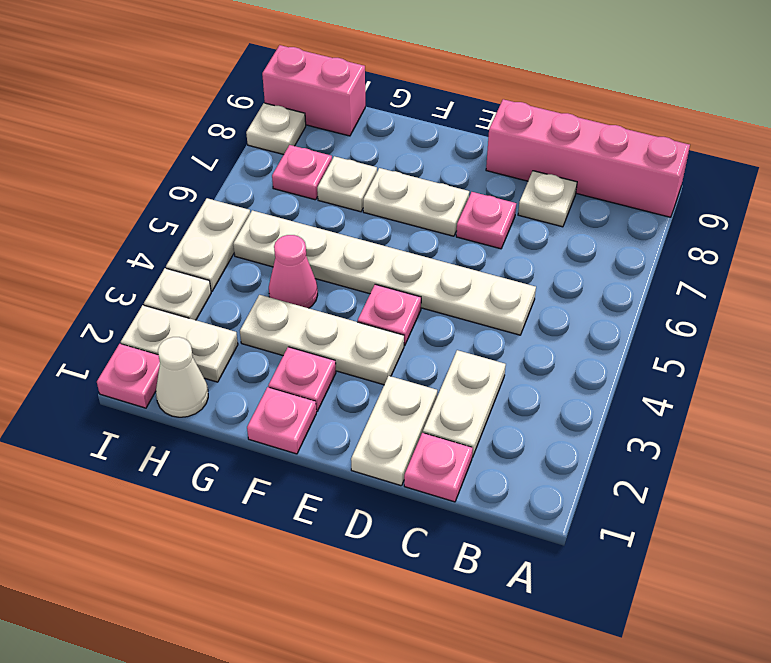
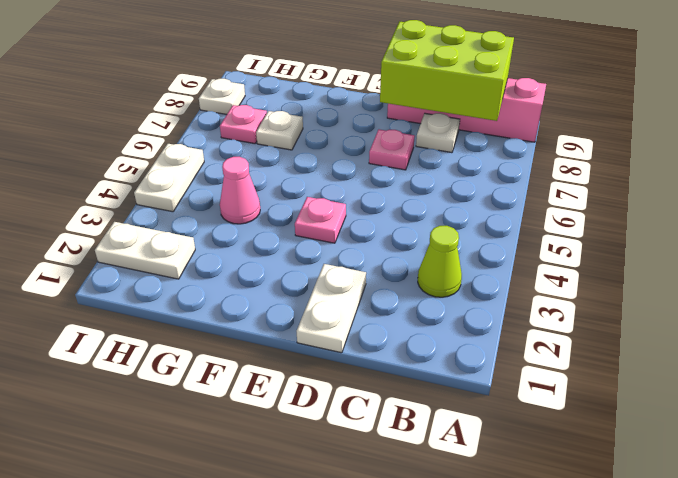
lime cone B3 level 1 -> none
lime brick B8:D9 level 2 -> none
none -> pink plate C1 level 1
none -> white plate C2:C3 level 1
none -> white plate C5:H5 level 1

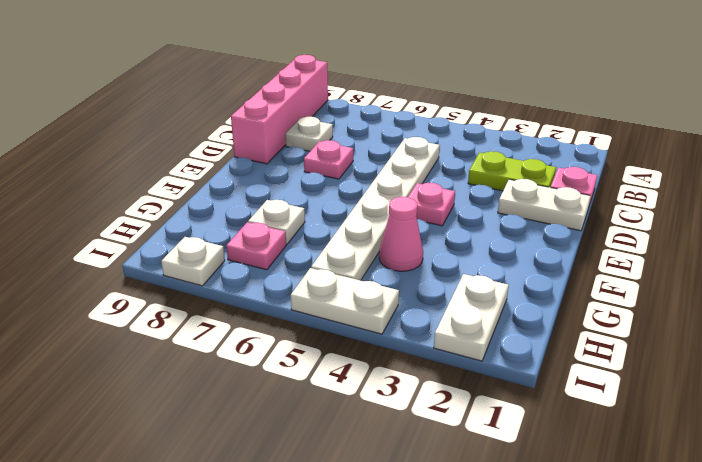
lime plate C2:C3 level 1 -> white plate C2:C3 level 1
none -> white plate E3:G3 level 1
none -> white plate E7:F7 level 1
none -> pink plate F1 level 1

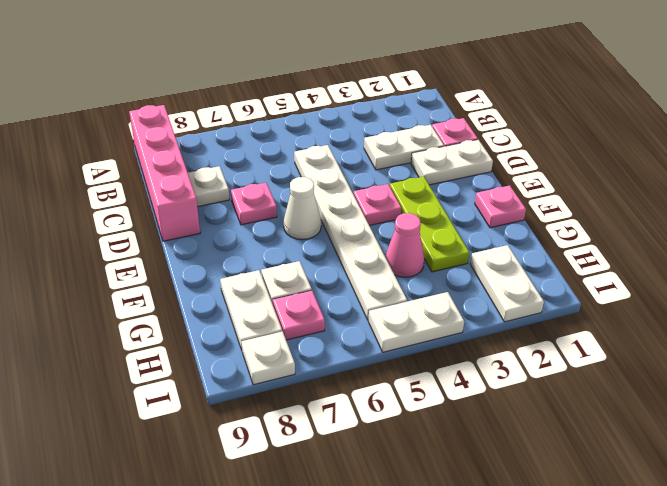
lime plate E3:G3 level 1 -> white plate E3:G3 level 1
white cone E6 level 1 -> white cone H1 level 1
white plate G8:H8 level 1 -> white plate E7:F7 level 1
none -> pink plate F2 level 1
none -> pink brick H9:I9 level 1
none -> pink plate I1 level 1

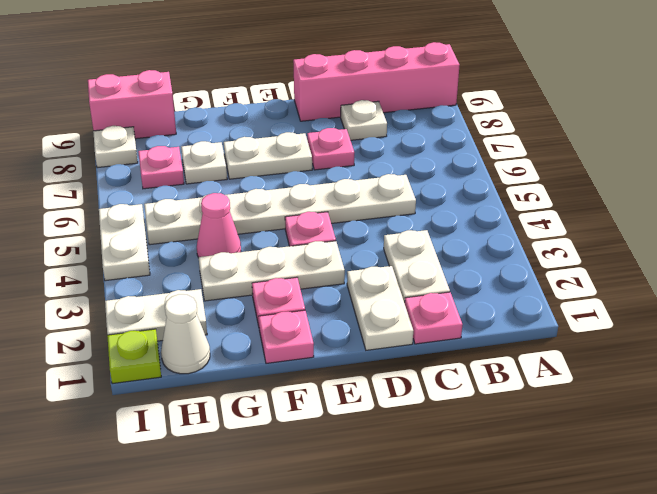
lime plate I1 level 1 -> pink plate I1 level 1
none -> white plate I3 level 1

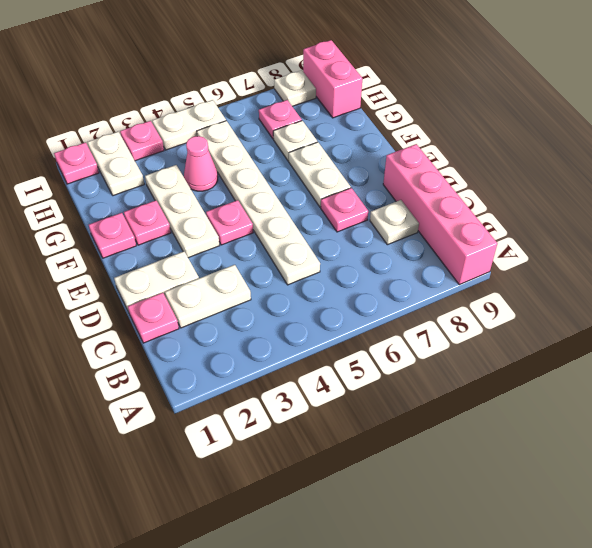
pink plate I3 level 1 -> white plate I3 level 1
none -> white cone H1 level 1

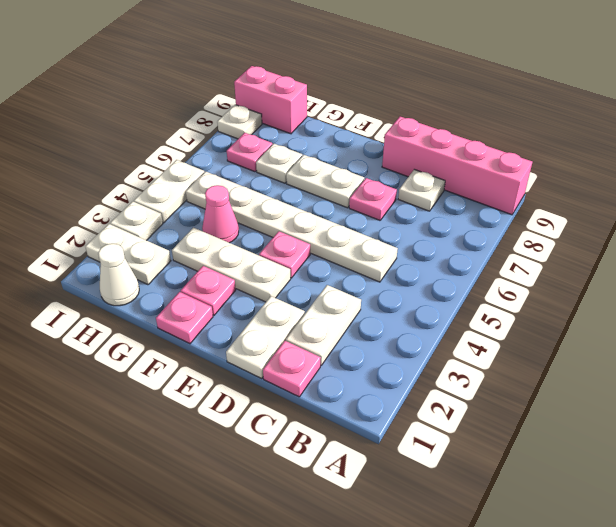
none -> pink plate I1 level 1

